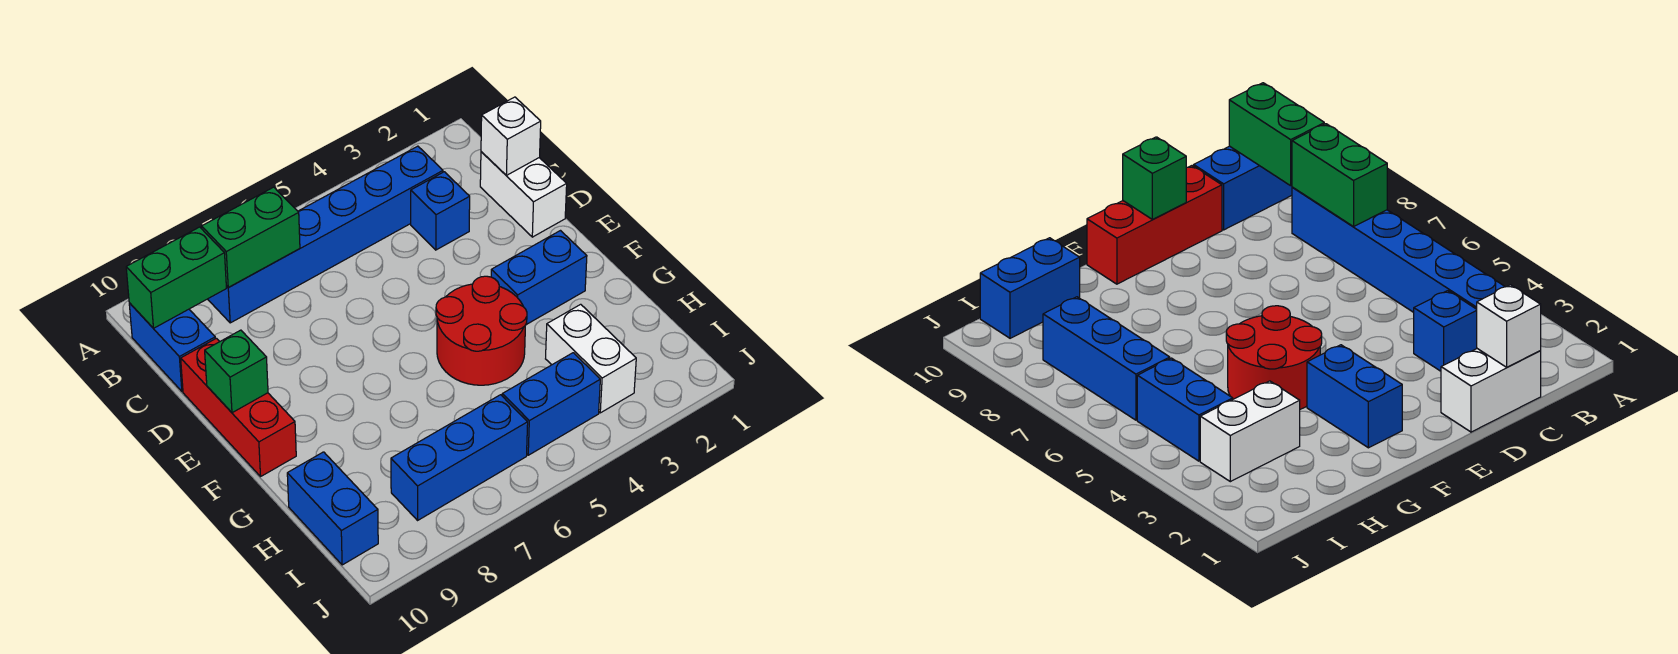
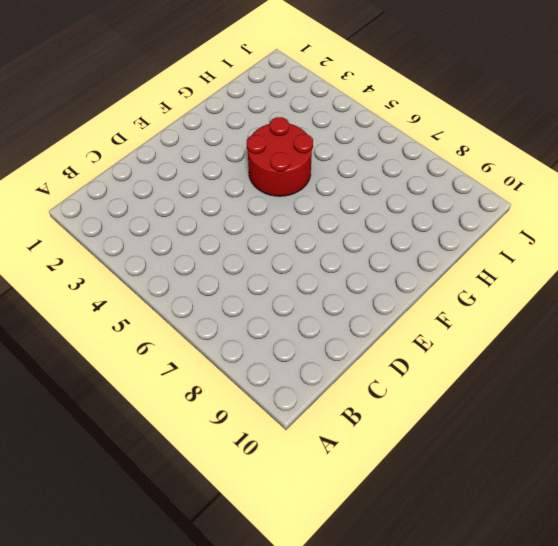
none -> blue brick B3:B8 level 1
none -> blue brick B10:C10 level 1
none -> white brick C1:D1 level 1

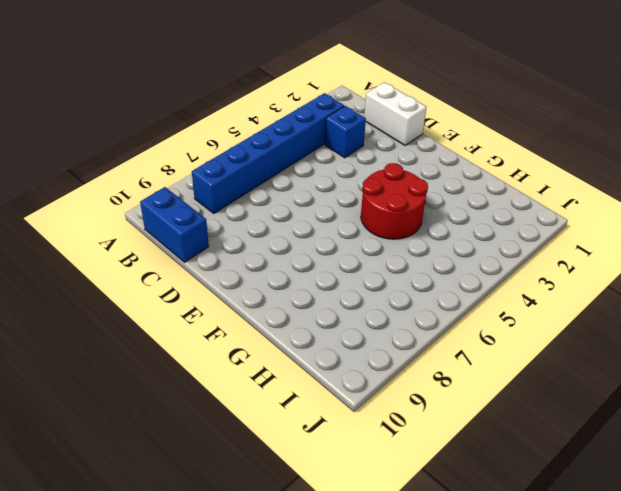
none -> red brick D10:F10 level 1
none -> blue brick F2:F3 level 1
none -> white brick H3:I3 level 1

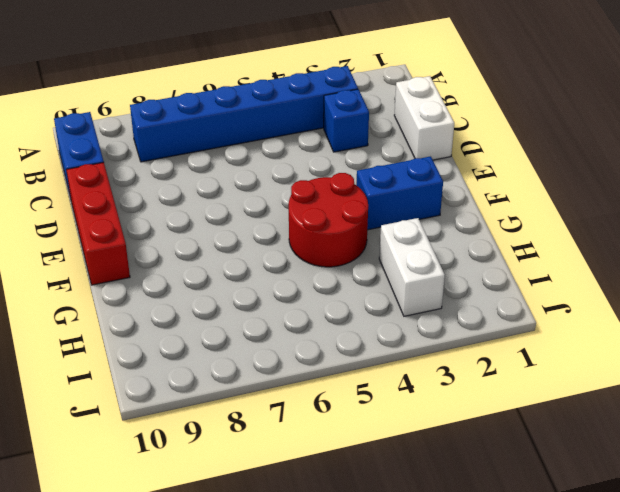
none -> blue brick H10:I10 level 1
none -> blue brick I4:I5 level 1
none -> blue brick I6:I8 level 1

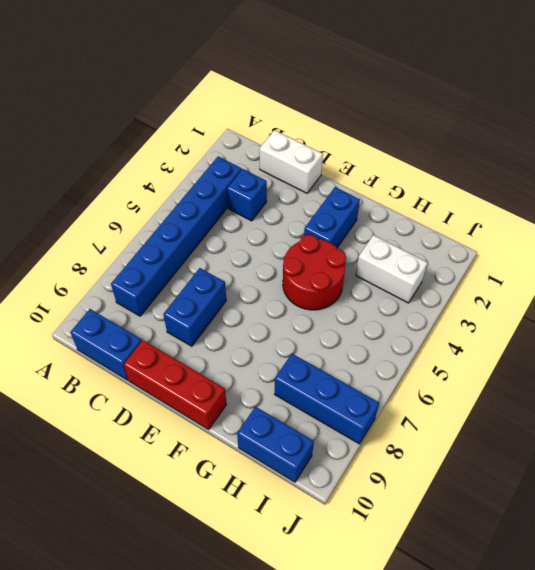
blue brick D7:D8 level 1 -> blue brick I4:I5 level 1
blue brick H8:J8 level 1 -> blue brick I6:I8 level 1
none -> green brick B7:B8 level 2
none -> green brick B9:B10 level 2
none -> white brick C1 level 2

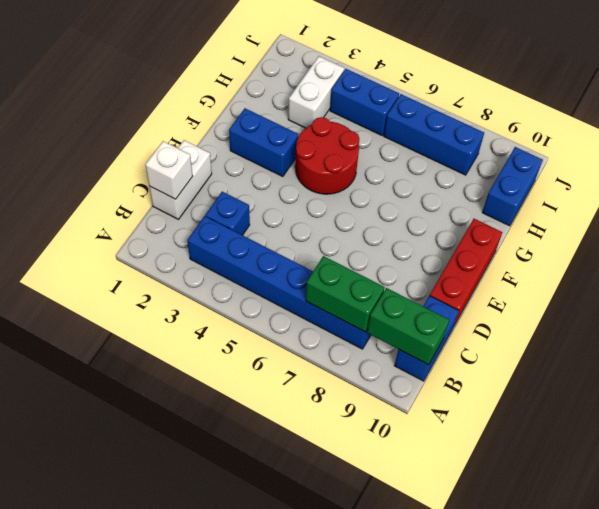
none -> green brick E10 level 2

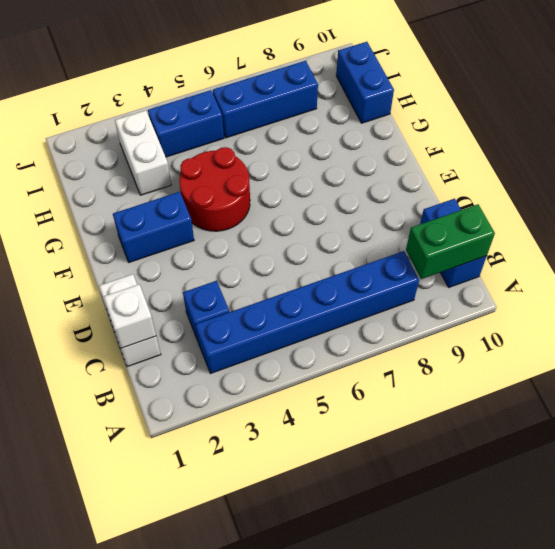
none -> red brick D10:F10 level 1
none -> green brick B7:B8 level 2
none -> green brick E10 level 2

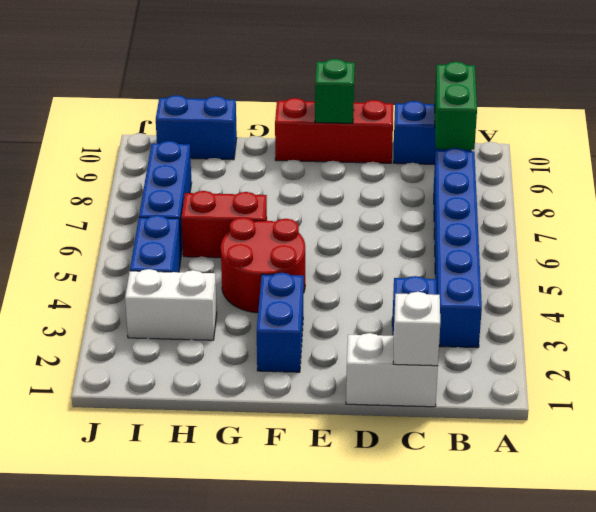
red brick G6:H6 level 1 -> none
none -> green brick B7:B8 level 2

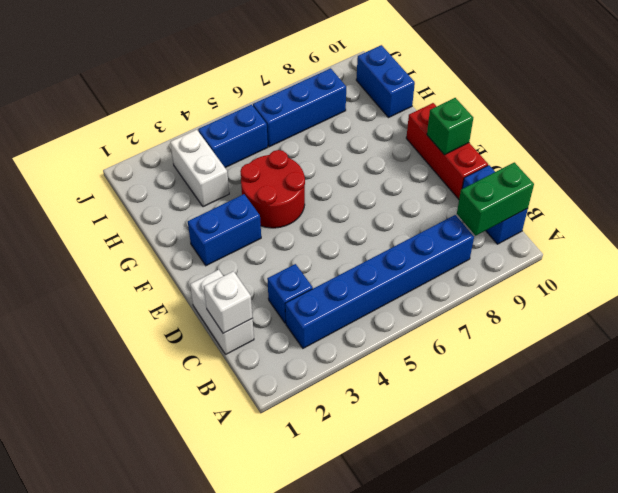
none -> green brick B7:B8 level 2

